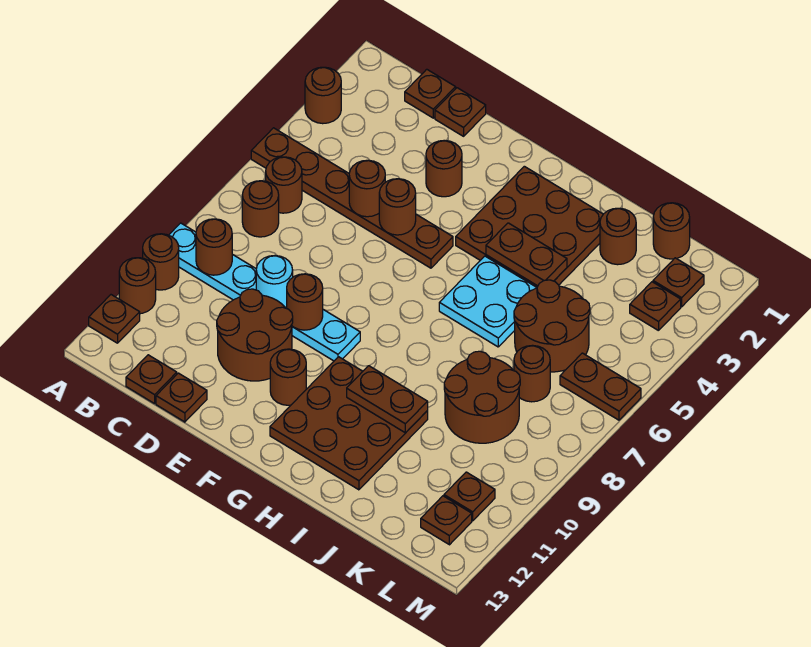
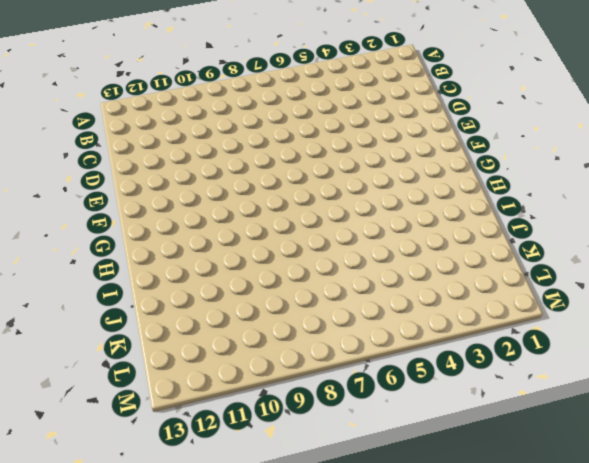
none -> brown round brick A3 level 1
none -> brown plate A5:F5 level 1
none -> cyan plate A9:F9 level 1
none -> brown round brick A10 level 1

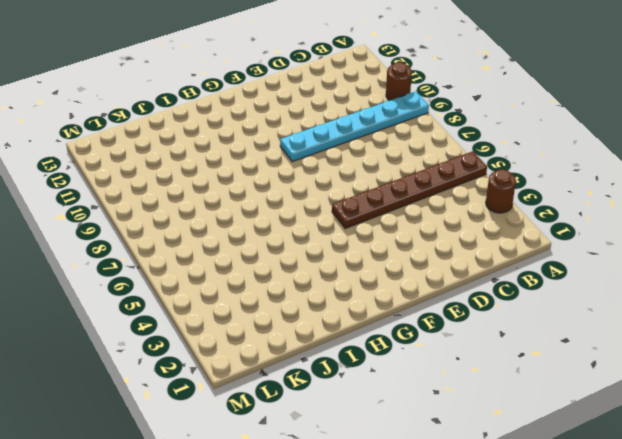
none -> brown round brick A11 level 1
none -> brown plate A12 level 1
none -> brown round brick B6 level 1
none -> brown round brick B7 level 1

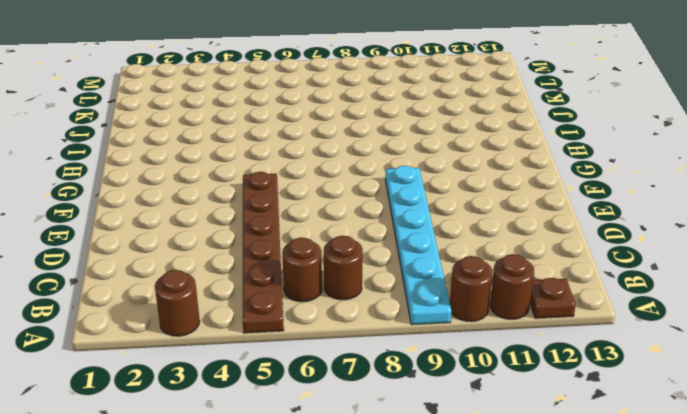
none -> brown plate C1 level 1
none -> brown plate C13 level 1
none -> brown plate D1 level 1
none -> brown round brick D10:E11 level 1

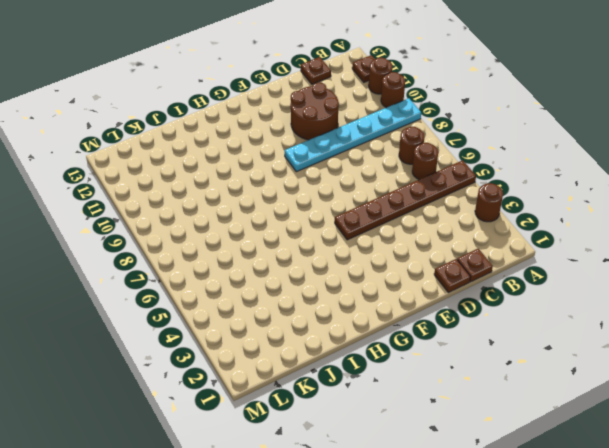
none -> brown plate D13 level 1
none -> brown round brick E3 level 1
none -> brown round brick F11 level 1
none -> brown plate G2:I4 level 1

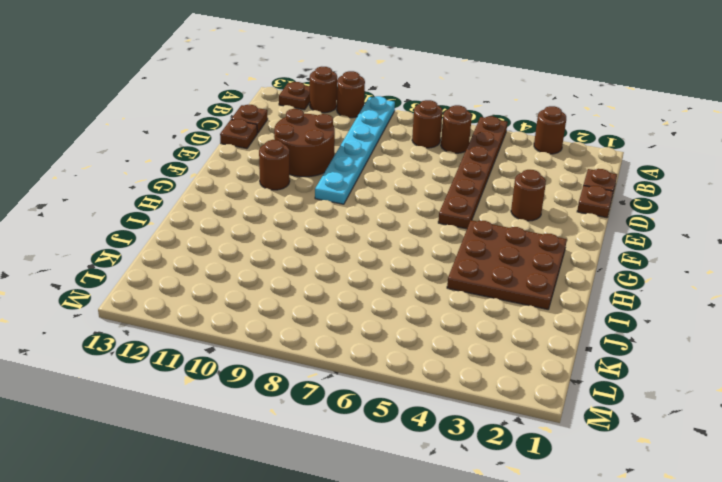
none -> brown plate G10:I12 level 1
none -> cyan plate H5:I6 level 1
none -> brown round brick J2 level 1
none -> brown round brick J5:K6 level 1

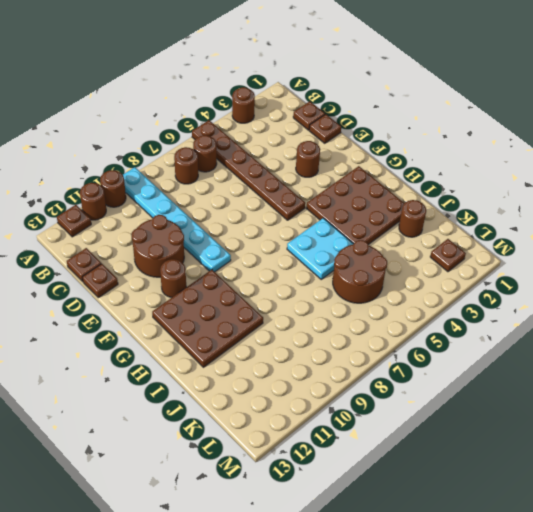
none -> brown round brick J8:K9 level 1
none -> brown round brick K1 level 1
none -> brown round brick K7 level 1
none -> brown plate L3 level 1

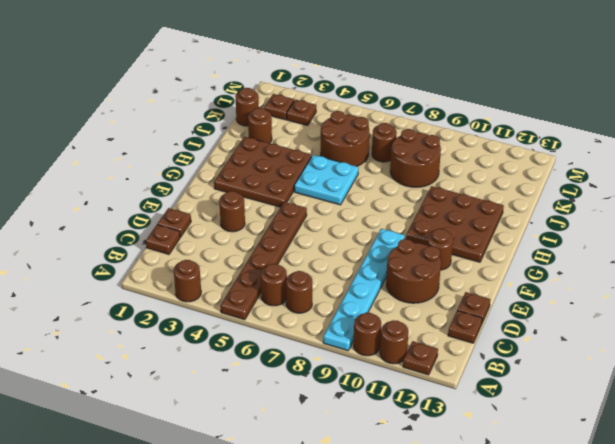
none -> brown plate L6:M6 level 1
none -> brown plate L11 level 1
none -> brown plate L12 level 1
none -> brown round brick B9 level 2

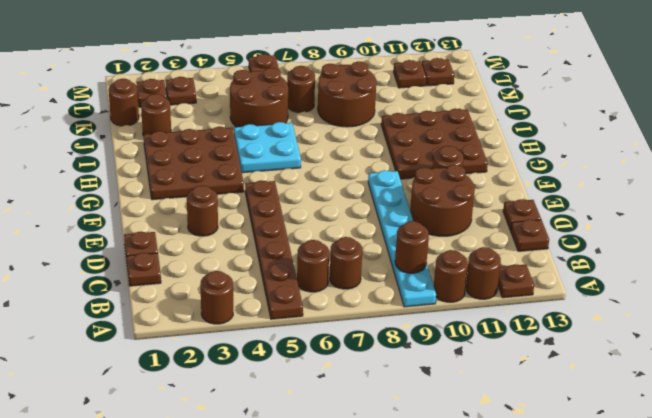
none -> brown round brick D5 level 2
none -> cyan round brick D9 level 2
none -> brown round brick E5 level 2
none -> brown round brick E9 level 2

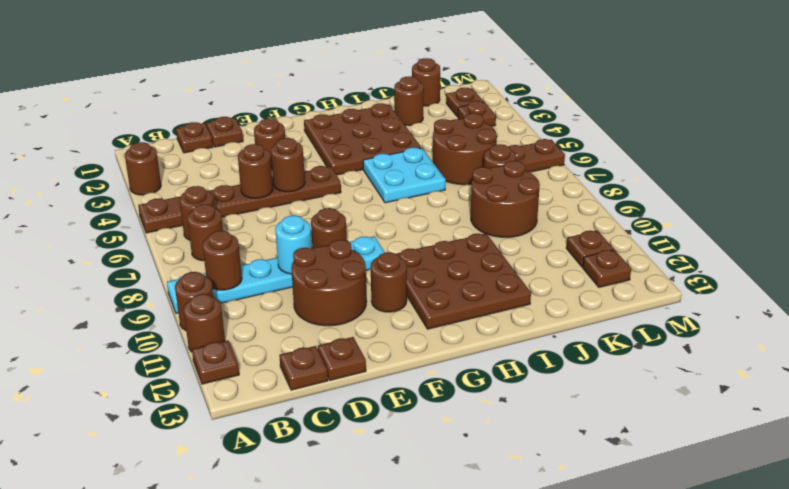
none -> brown plate H4:I4 level 2
none -> brown plate H10:I10 level 2

